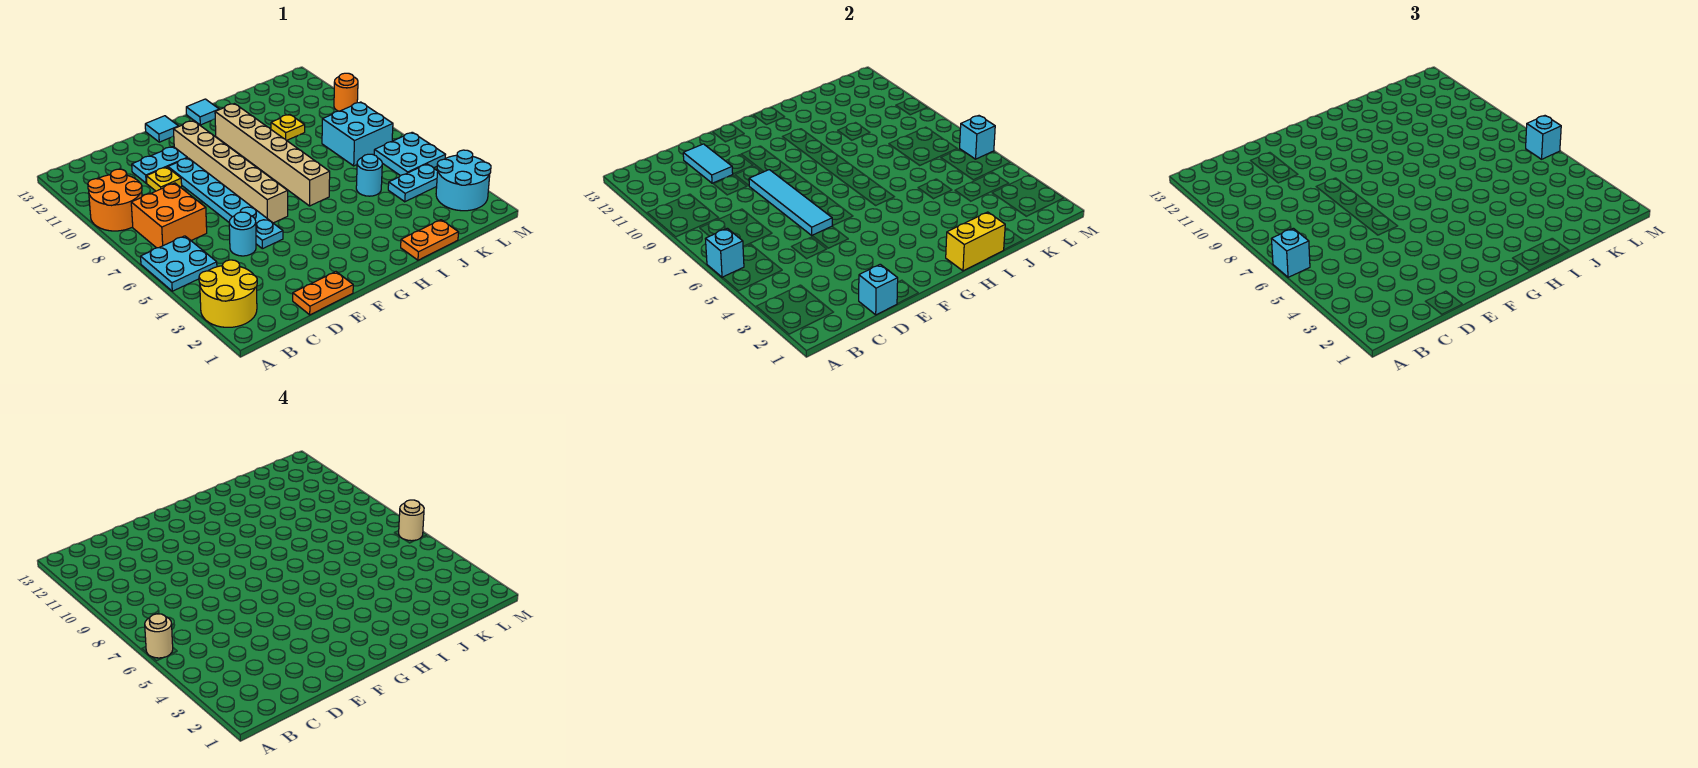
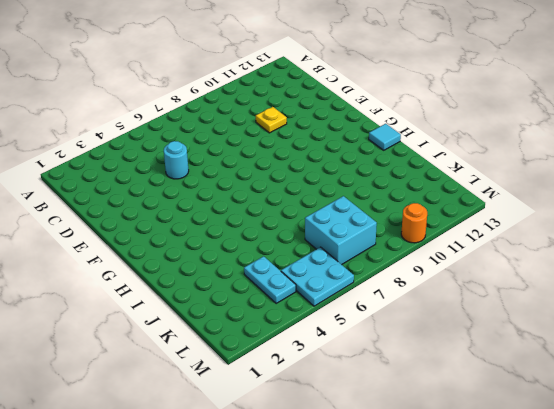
none -> yellow round brick A2:B3 level 1
none -> cyan plate A5:B6 level 1
none -> orange round brick A9:B10 level 1
none -> orange brick B7:C8 level 1

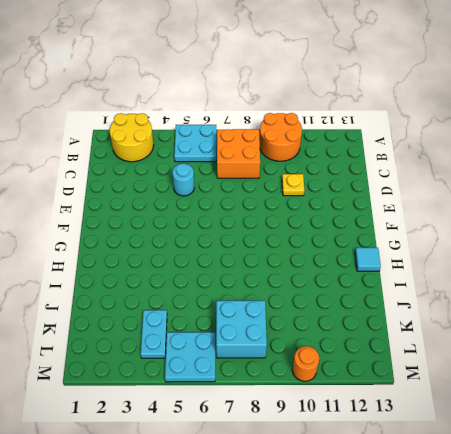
none -> orange plate D1:E1 level 1
none -> cyan plate D11:E11 level 1
none -> cyan plate E5:E10 level 1
none -> tan brick F6:F11 level 1

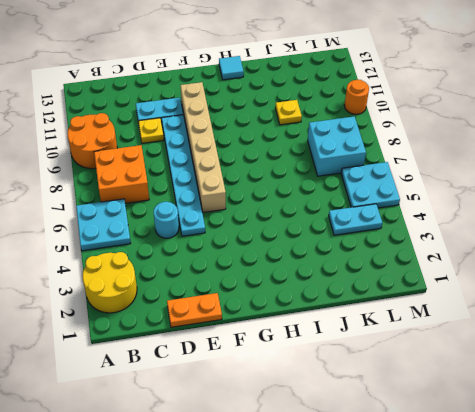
none -> cyan tile F13 level 1
none -> tan brick H6:H11 level 1
none -> orange plate I1:J1 level 1
none -> cyan round brick J5 level 1

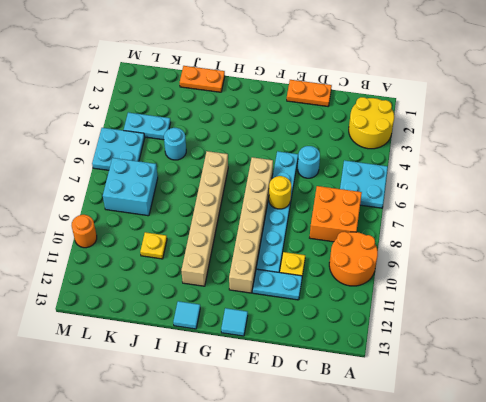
yellow round brick E7 level 2 -> cyan tile E6:E9 level 2
none -> cyan round brick L2:M3 level 1
none -> cyan brick A6 level 2
none -> cyan brick D1 level 2
none -> cyan tile D11:D12 level 2

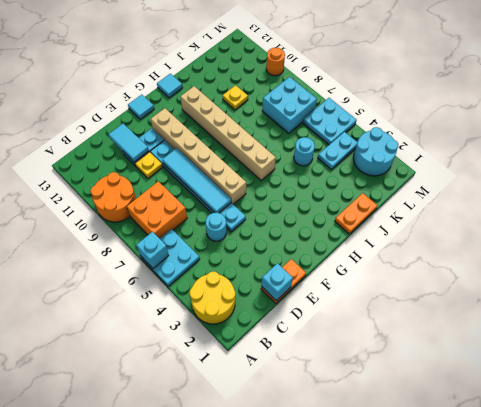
none -> yellow brick H1:I1 level 2
none -> cyan brick M6 level 2
none -> cyan brick A6 level 3
none -> cyan brick M6 level 3

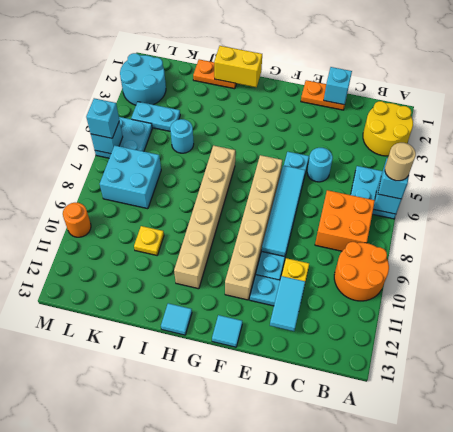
none -> tan round brick M6 level 4

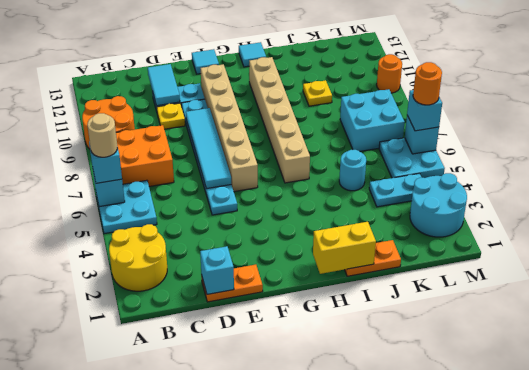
orange round brick M6 level 4 -> tan round brick M6 level 4
none -> cyan round brick D5 level 1

